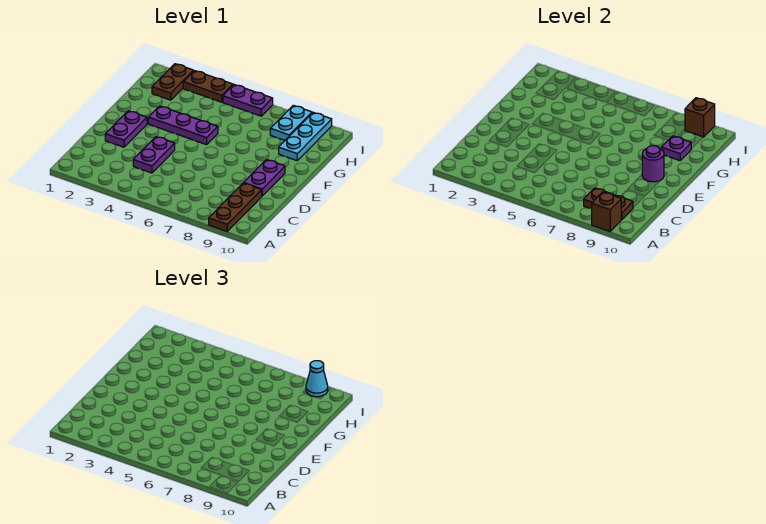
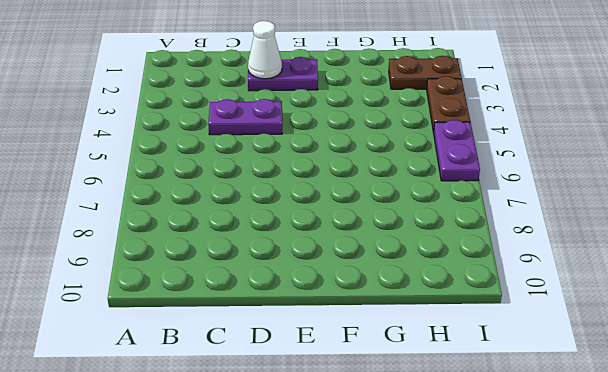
white cone D2 level 2 -> none
none -> brown plate A9:C9 level 1
none -> purple plate D9:E9 level 1
none -> purple plate F3:F5 level 1

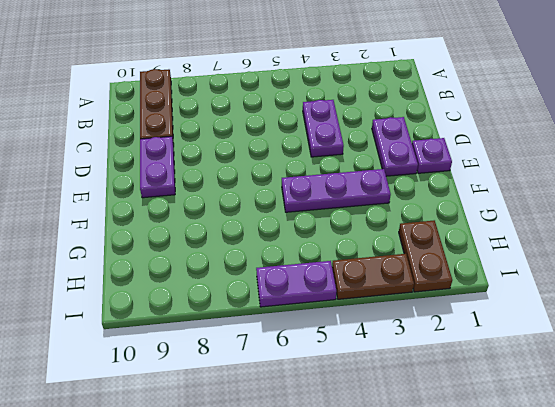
purple plate E1 level 1 -> purple plate G9 level 2
none -> cyan plate G9:I9 level 1
none -> cyan plate H8:I8 level 1
none -> brown brick A9 level 2

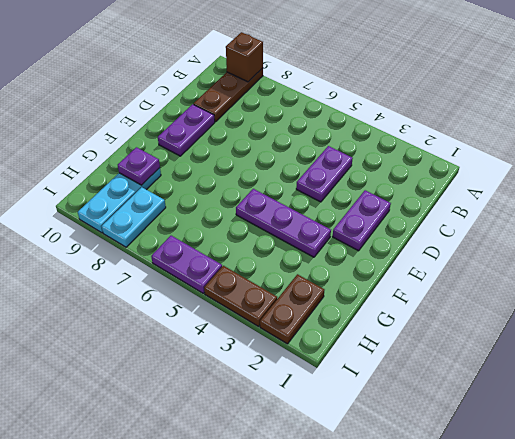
none -> brown plate B8:B9 level 2
none -> purple round brick E9 level 2
none -> brown brick I9 level 2

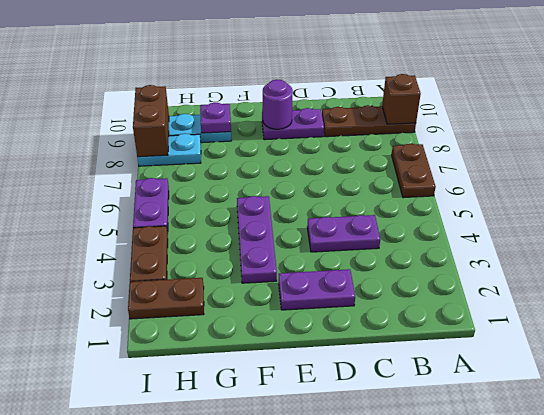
brown plate A6:A7 level 1 -> brown plate B8:B9 level 2
brown brick I8:I9 level 2 -> brown brick I9 level 2
none -> cyan cone I9 level 3

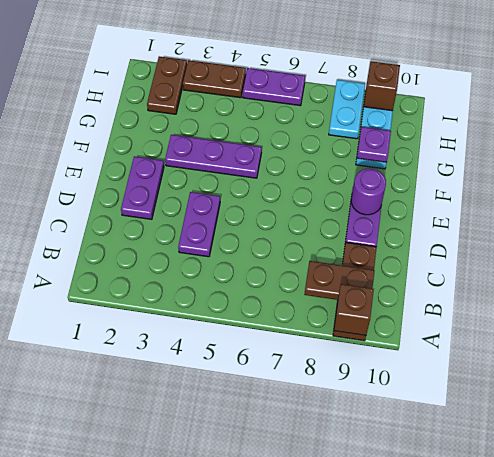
none -> cyan cone I9 level 3

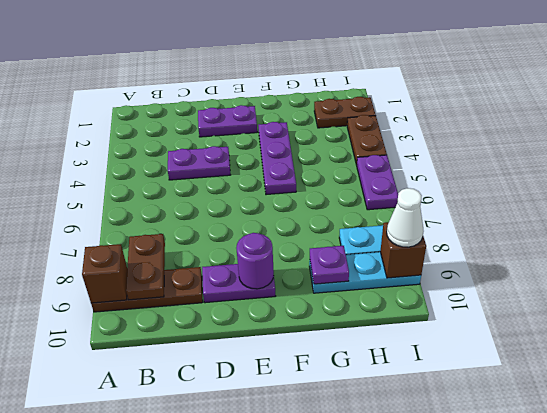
white cone I9 level 3 -> cyan cone I9 level 3

